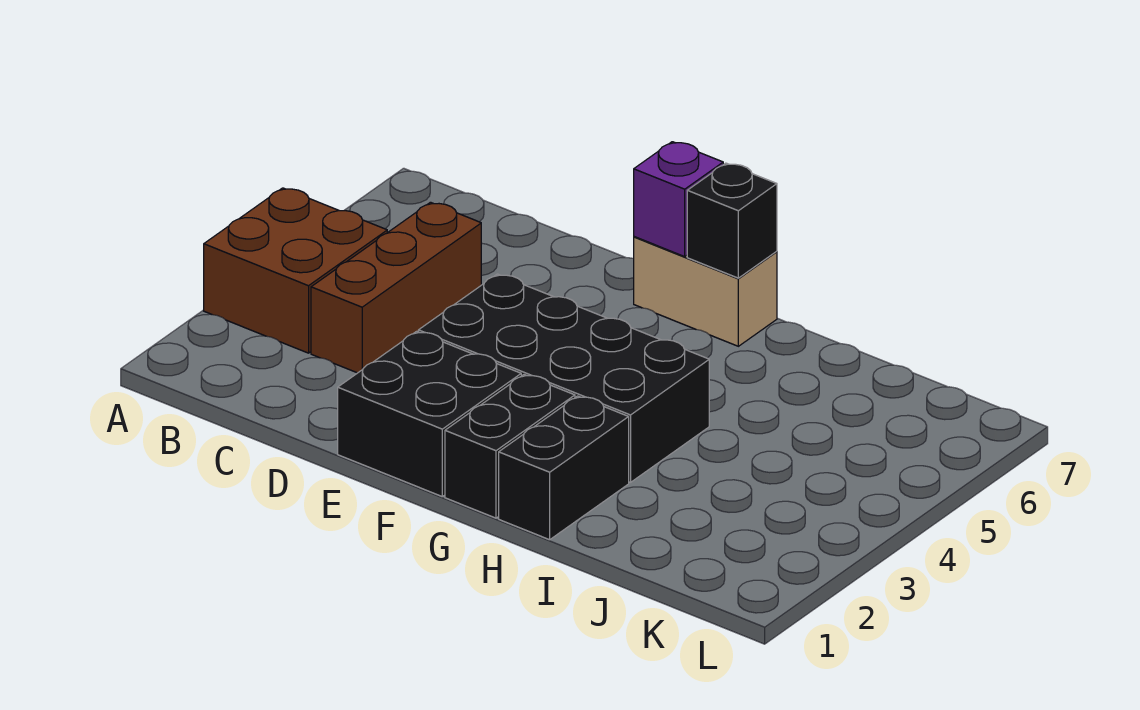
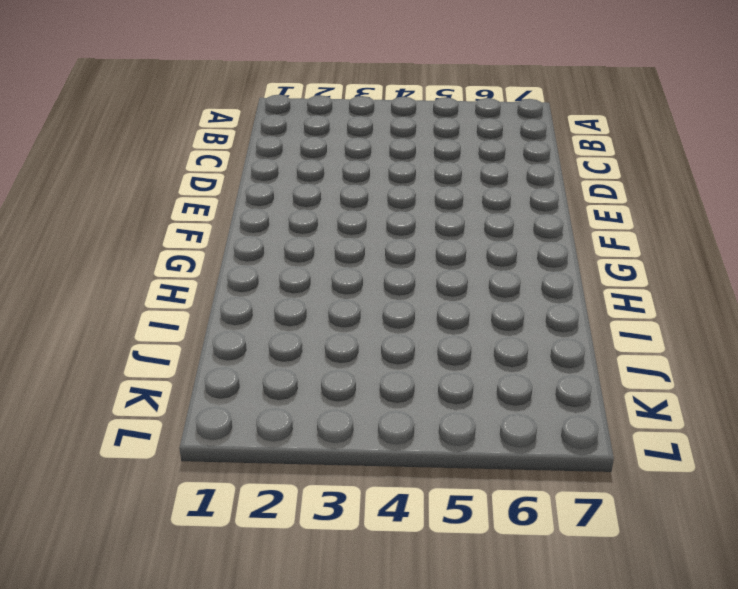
none -> brown brick A3:B4 level 1
none -> brown brick C3:C5 level 1

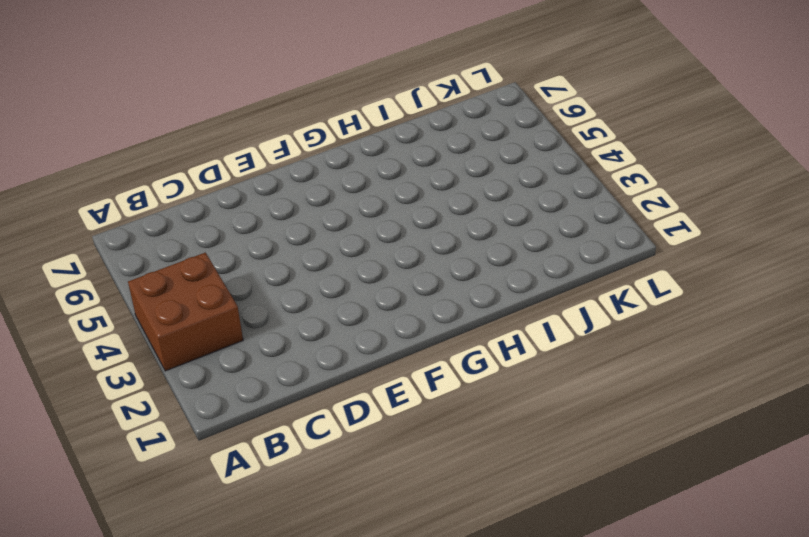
none -> brown brick C3:C5 level 1
none -> black brick E1:F2 level 1

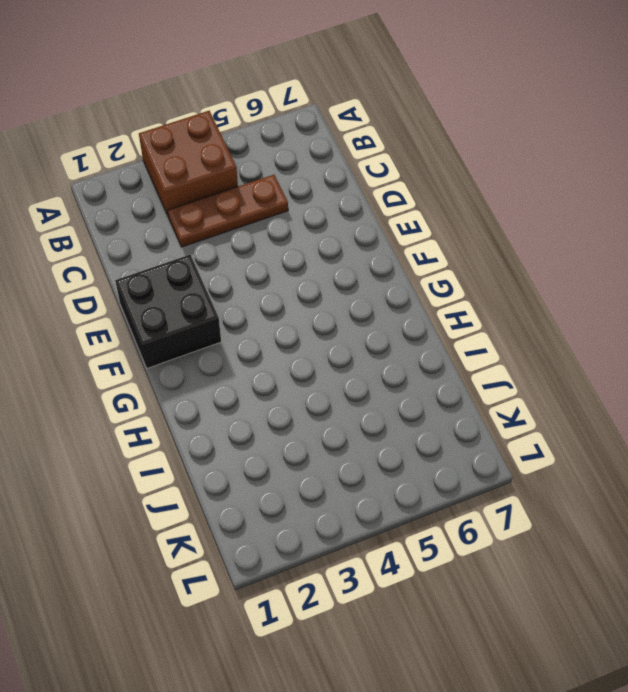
brown plate C3:C5 level 1 -> brown brick C3:C5 level 1
none -> black brick E3:H4 level 1
none -> tan brick F7:G7 level 1

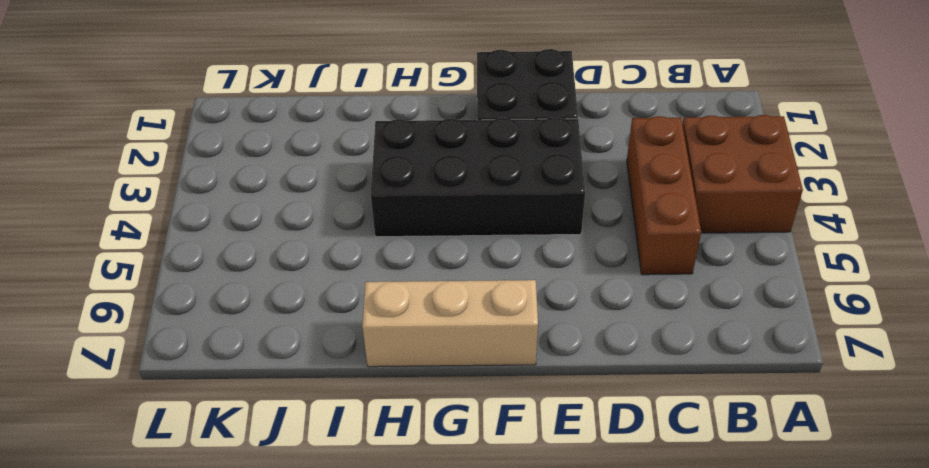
tan brick F7:H7 level 1 -> tan brick F7:G7 level 1
none -> black brick G1:G2 level 1
none -> black brick H1:H2 level 1

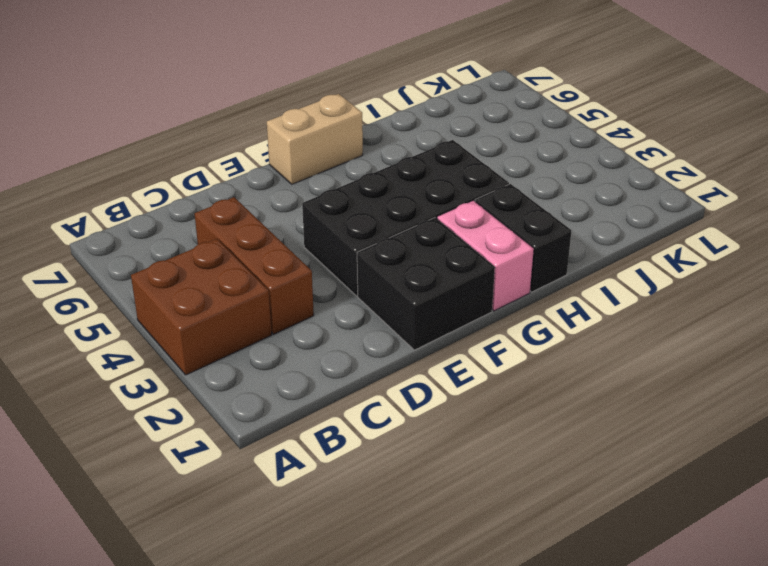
pink brick G1:G2 level 1 -> black brick G1:G2 level 1
none -> purple brick F7 level 2
none -> black brick G7 level 2

